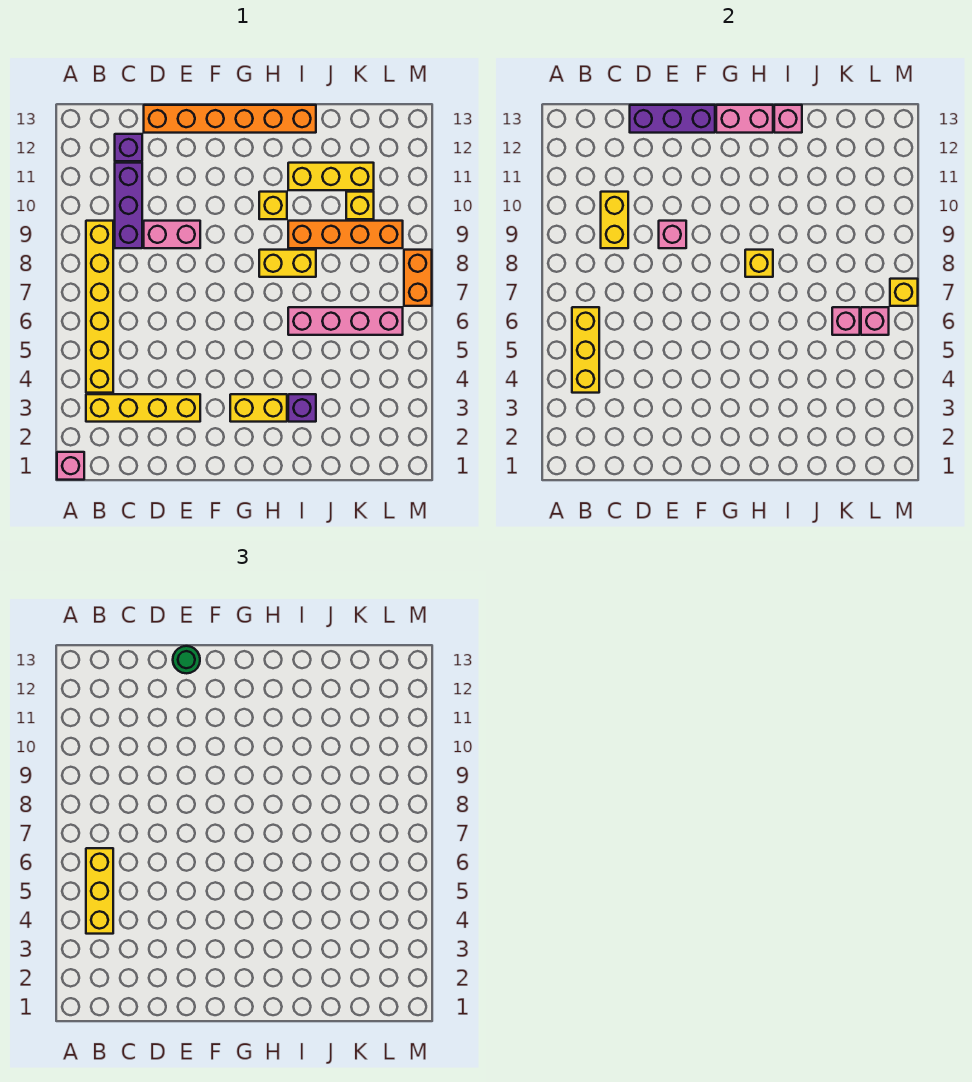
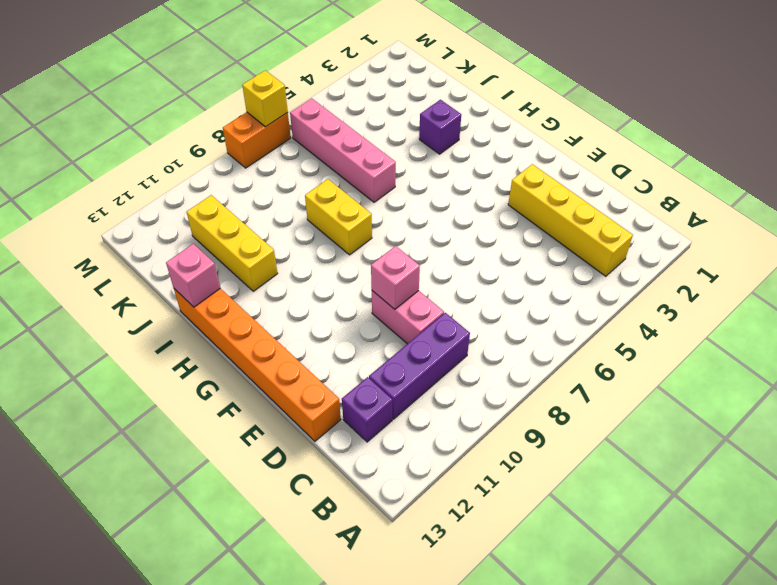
none -> pink brick A1 level 1
none -> yellow brick B4:B9 level 1
none -> yellow brick G3:H3 level 1

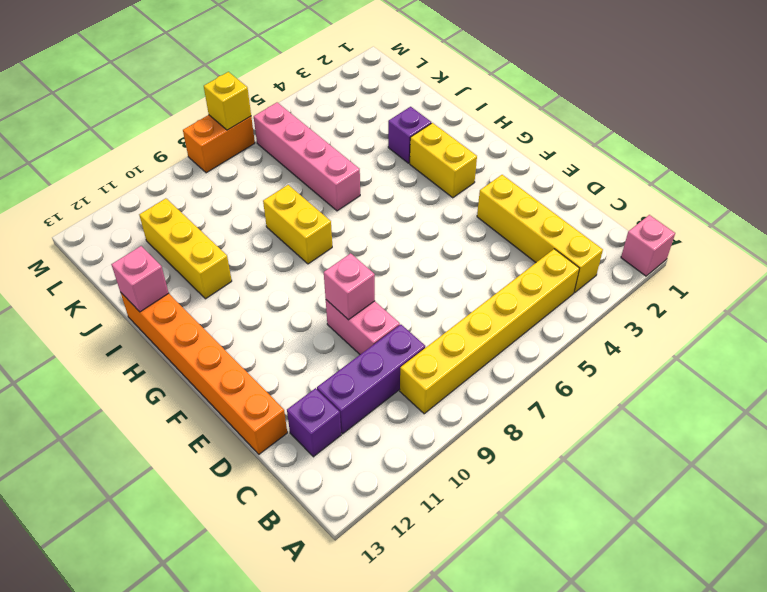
none -> yellow brick H10 level 1
none -> orange brick I9:L9 level 1
none -> yellow brick K10 level 1

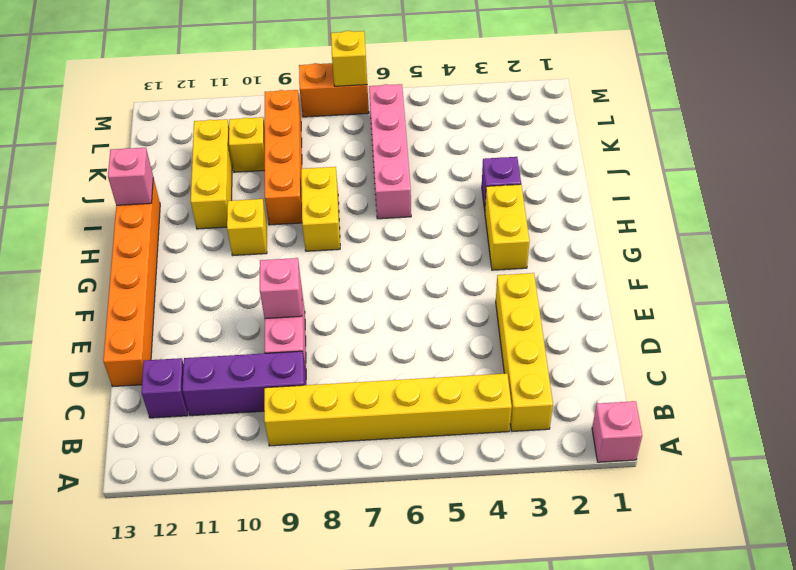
none -> yellow brick B4:B6 level 2
none -> yellow brick C9:C10 level 2
none -> purple brick D13:F13 level 2

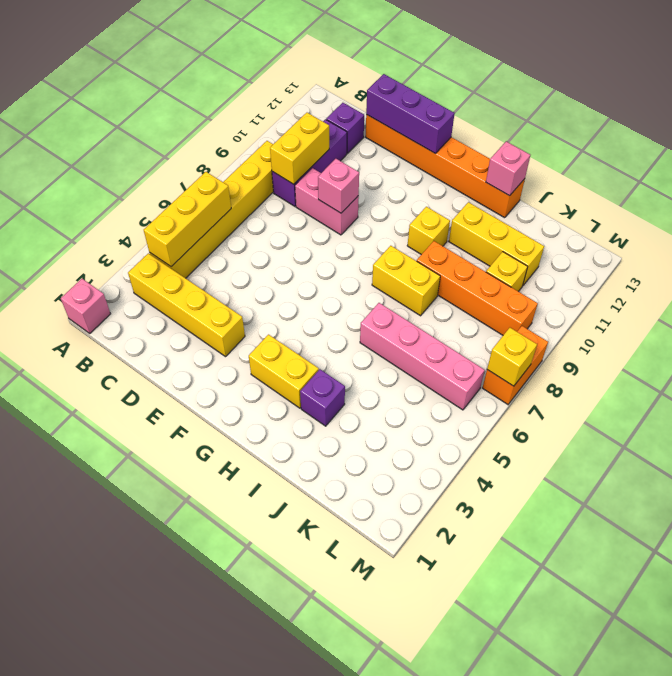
none -> pink brick G13:H13 level 2
none -> yellow brick H8 level 2
none -> pink brick K6 level 2

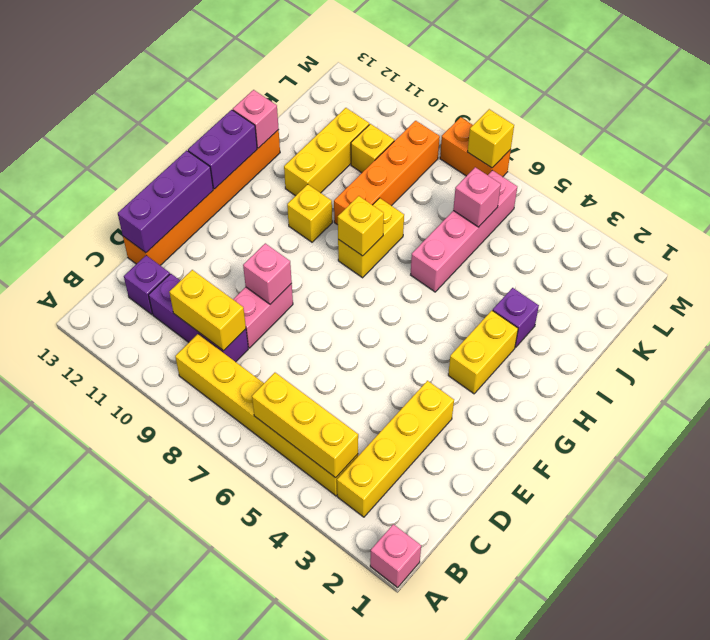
purple brick G13:H13 level 2 -> pink brick G13:H13 level 2
none -> pink brick L6 level 2
none -> yellow brick B4:B6 level 3
none -> green round brick E13 level 3

